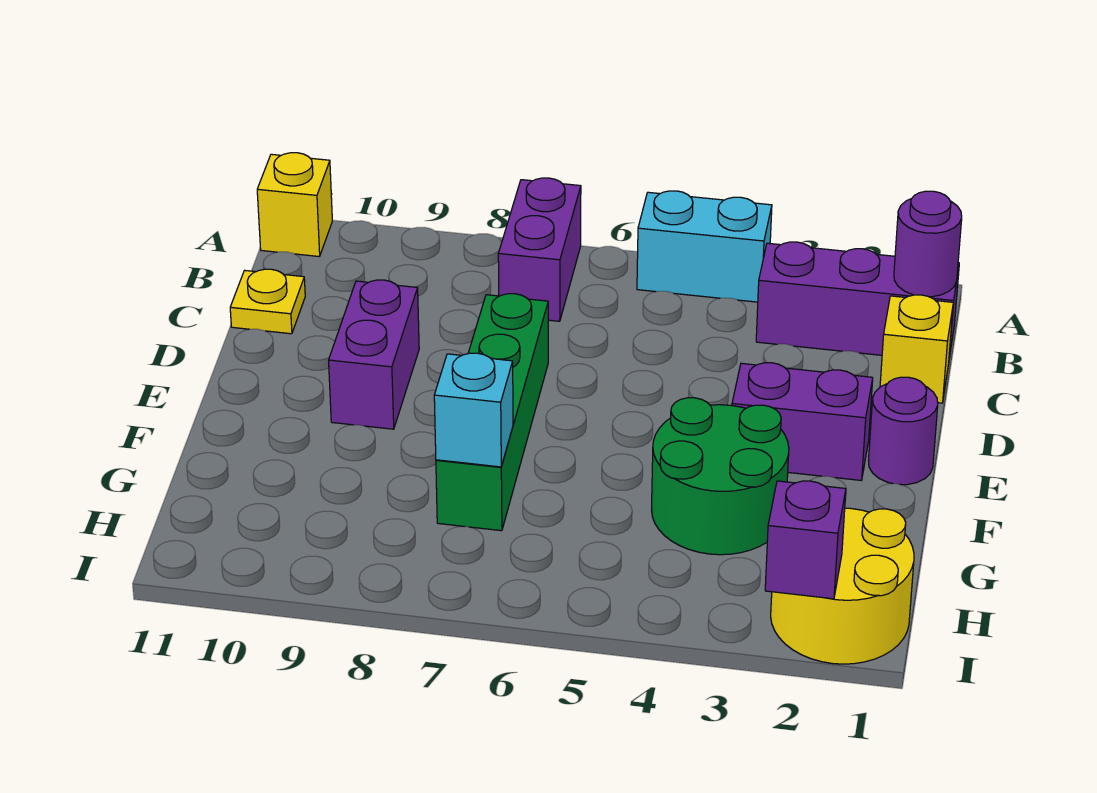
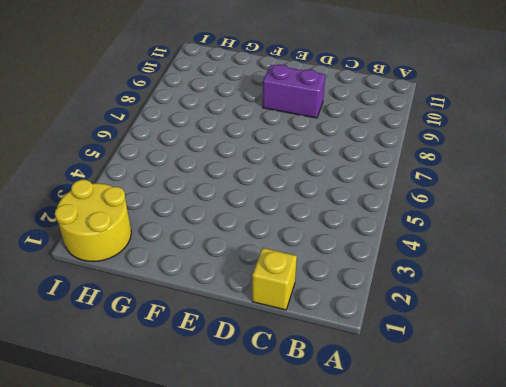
none -> cyan brick A4:A5 level 1
none -> purple brick A7:B7 level 1
none -> yellow brick A11 level 1

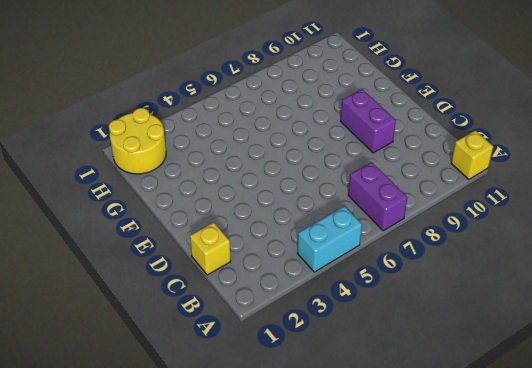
none -> purple brick B1:B3 level 1
none -> yellow plate C11 level 1
none -> green brick D7:G7 level 1

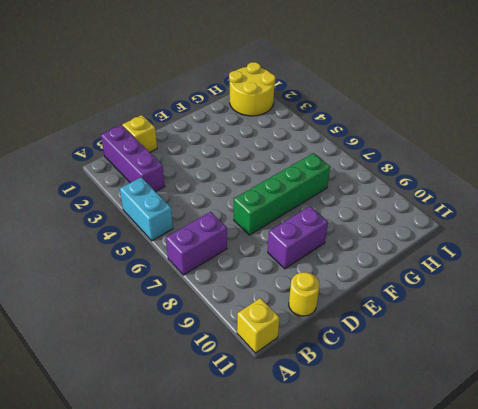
yellow round brick C11 level 1 -> yellow plate C11 level 1
none -> purple round brick E1 level 1
none -> purple brick E2:E3 level 1
none -> green round brick F3:G4 level 1

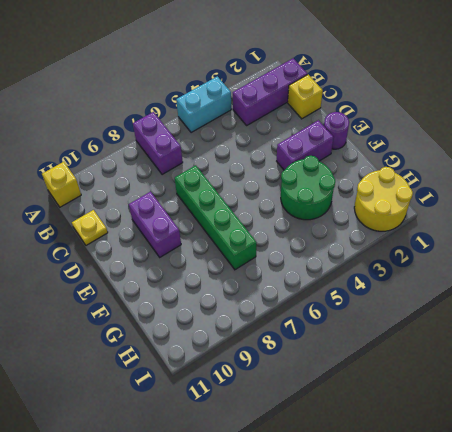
none -> purple round brick B1 level 2
none -> cyan brick G7 level 2
none -> purple brick I2 level 2

